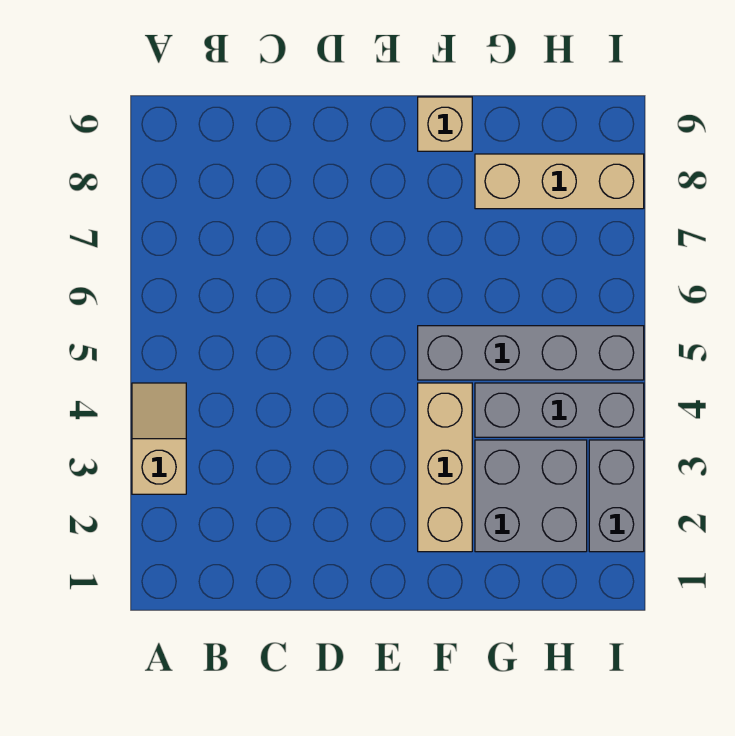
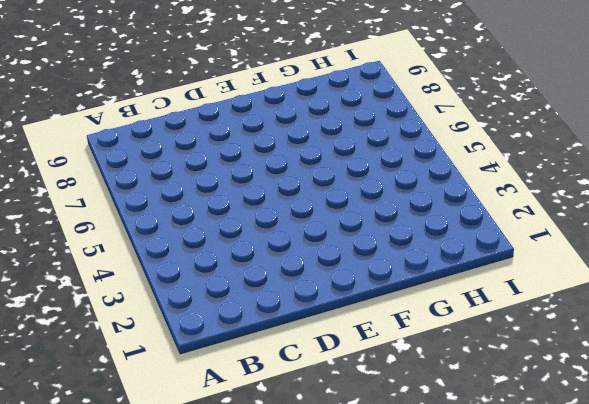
none -> tan slope A3:A4 level 1 top 3
none -> tan brick F2:F4 level 1

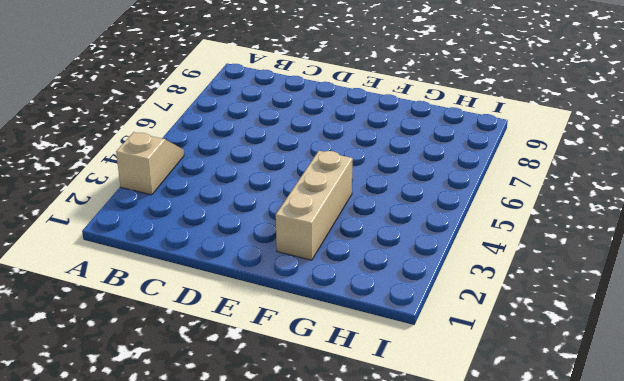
none -> grey brick F5:I5 level 1
none -> tan brick F9 level 1

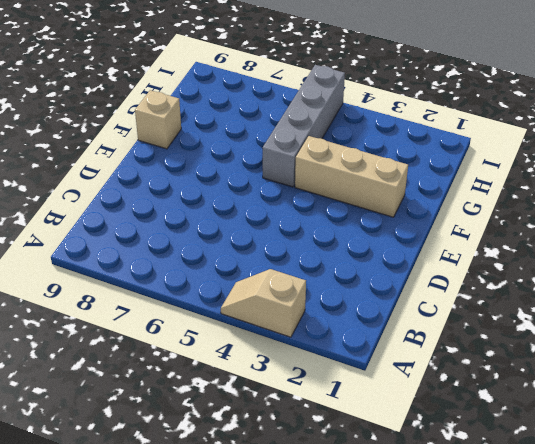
none -> grey brick G2:H3 level 1
none -> grey brick G4:I4 level 1

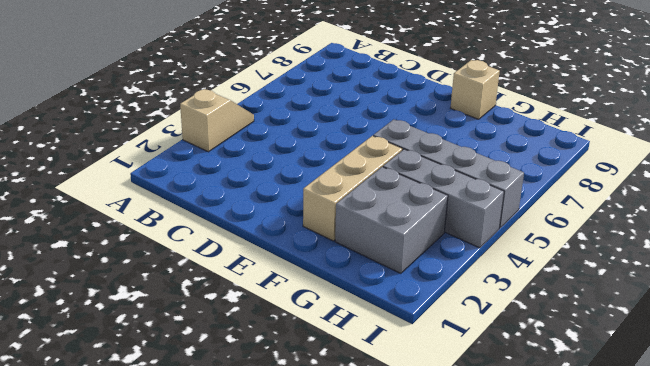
none -> tan brick G8:I8 level 1
none -> grey brick I2:I3 level 1

